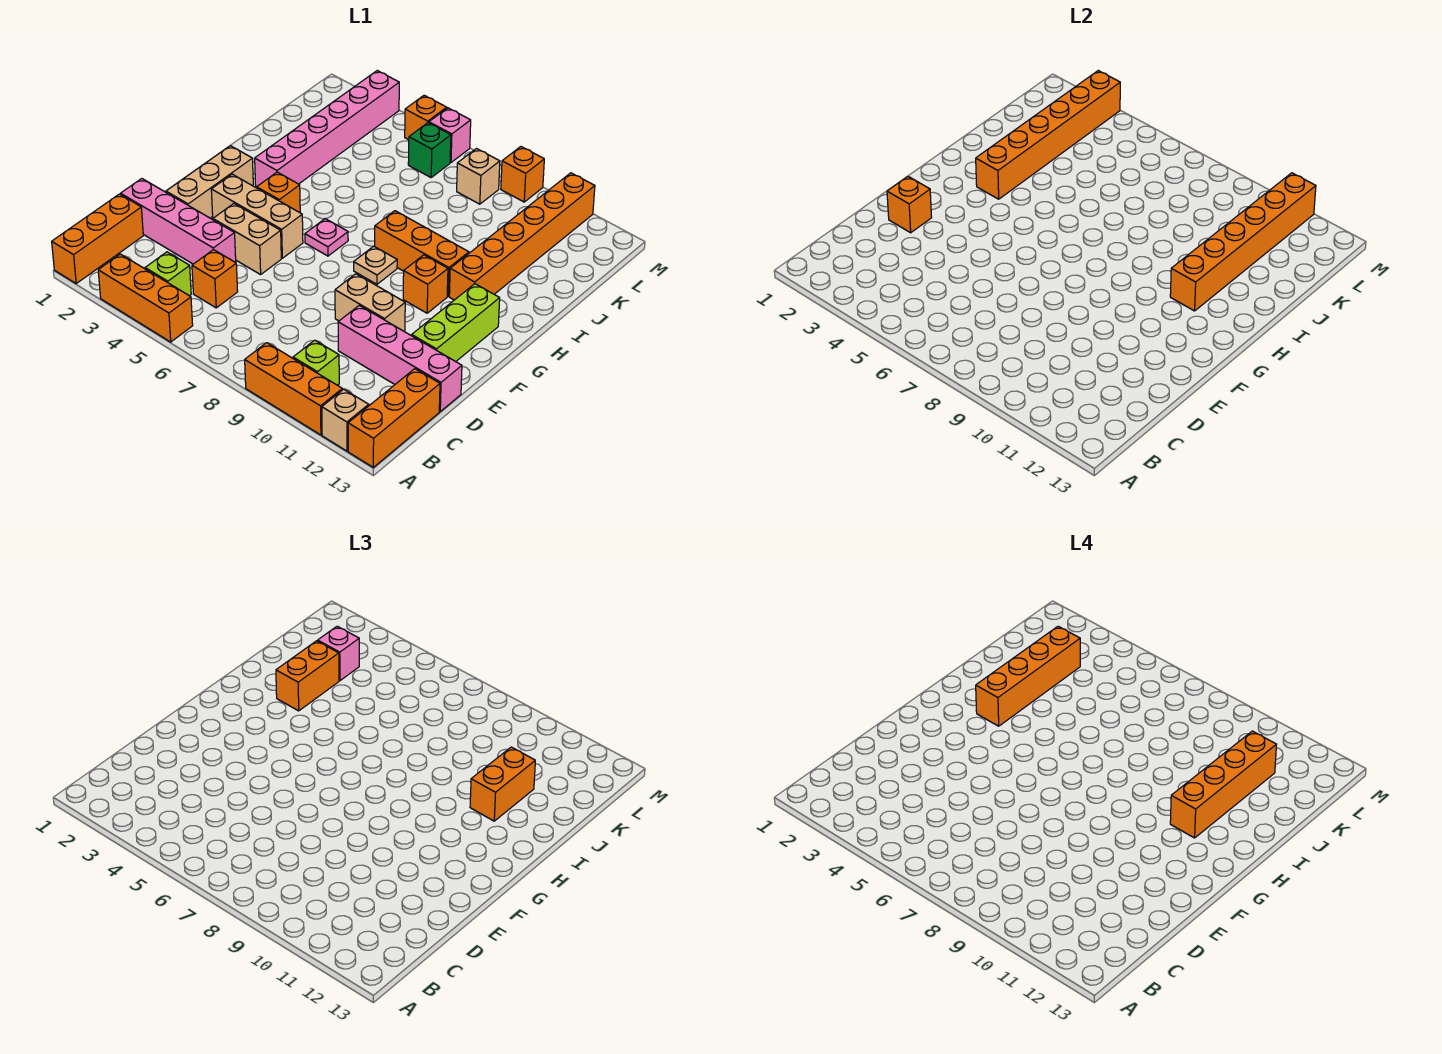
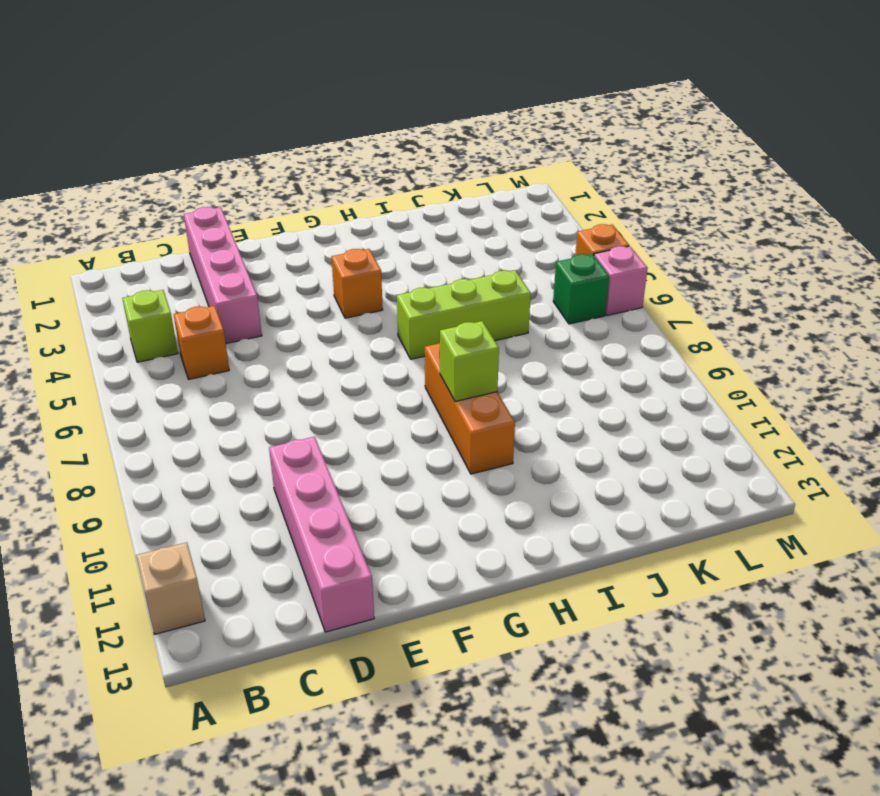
lime brick H6:J6 level 1 -> lime brick E12:G12 level 1
lime brick H9 level 2 -> lime brick B10 level 1
none -> orange brick A1:C1 level 1
none -> orange brick A3:A5 level 1
none -> orange brick A9:A11 level 1
none -> orange brick A13:C13 level 1

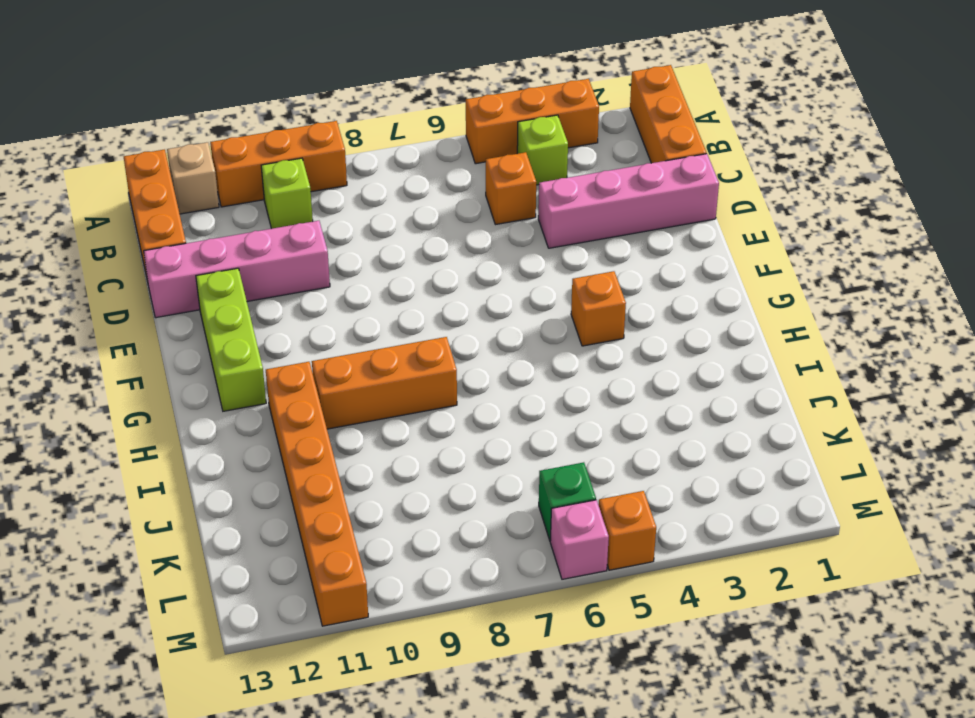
none -> tan brick E2:G2 level 1
none -> tan brick E4:E5 level 1
none -> tan brick E9:E10 level 1
none -> tan brick F3:F5 level 1

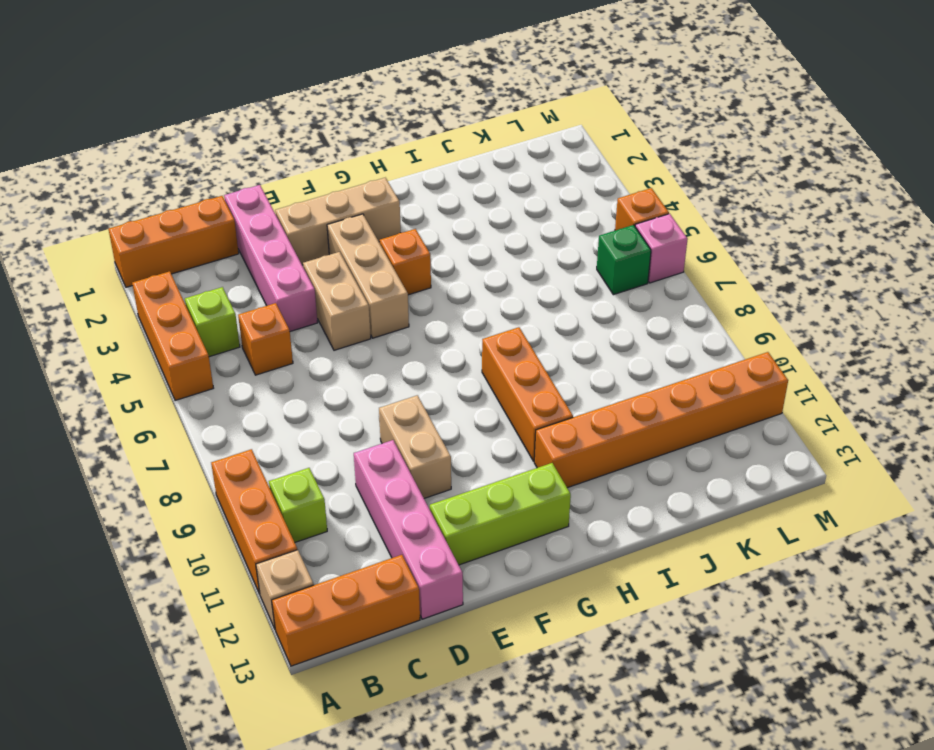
none -> pink plate G6 level 1
none -> tan plate G8 level 1
none -> orange brick G10 level 1
none -> pink brick H3:M3 level 1

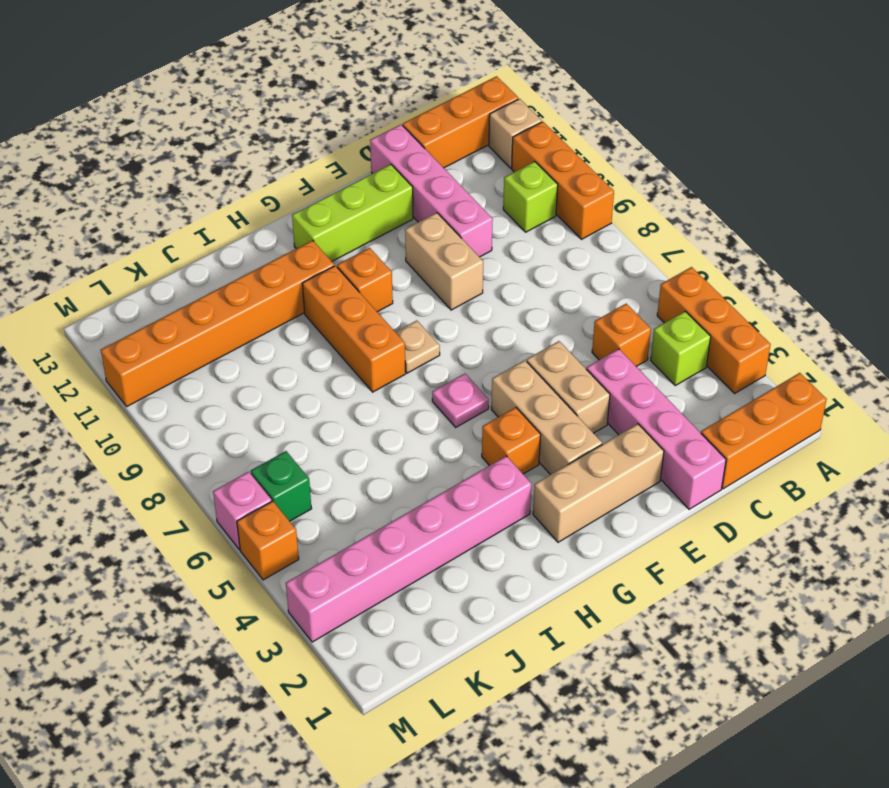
none -> tan brick L8 level 1
none -> orange brick M9 level 1
none -> orange brick E2 level 2
none -> orange brick H3:M3 level 2

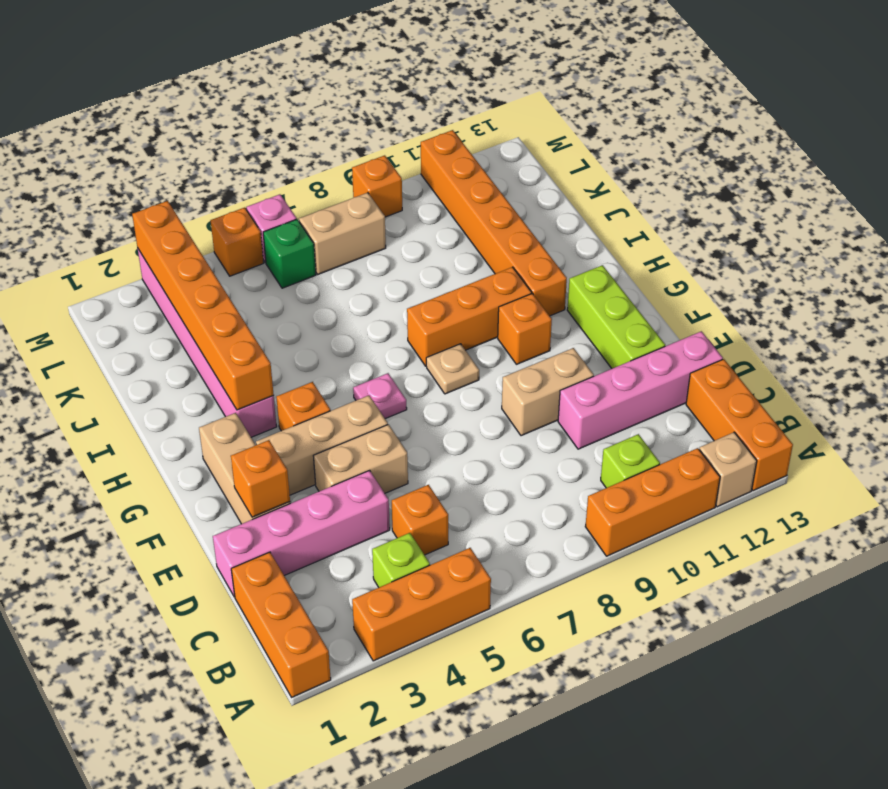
tan brick L7:L8 level 1 -> tan brick L8 level 1
none -> orange brick H11:M11 level 2
none -> orange brick I3:J3 level 3
none -> orange brick I11:J11 level 3
none -> pink brick K3 level 3

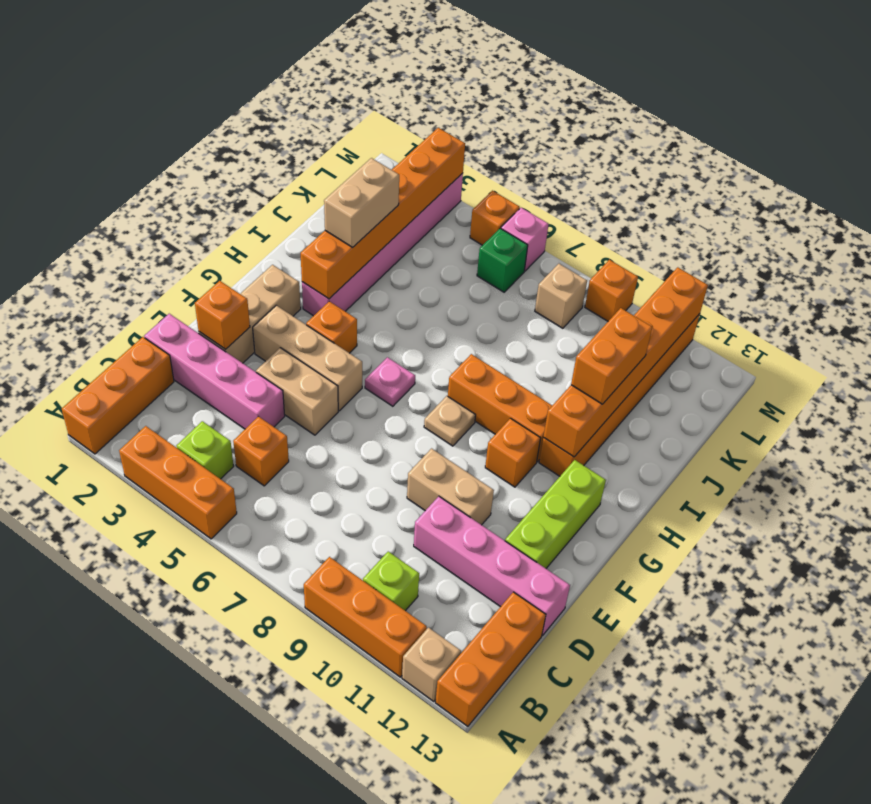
tan brick I3:J3 level 3 -> orange brick I3:J3 level 3
none -> pink brick K3 level 3
none -> orange brick H3:K3 level 4
none -> orange brick H11:K11 level 4

